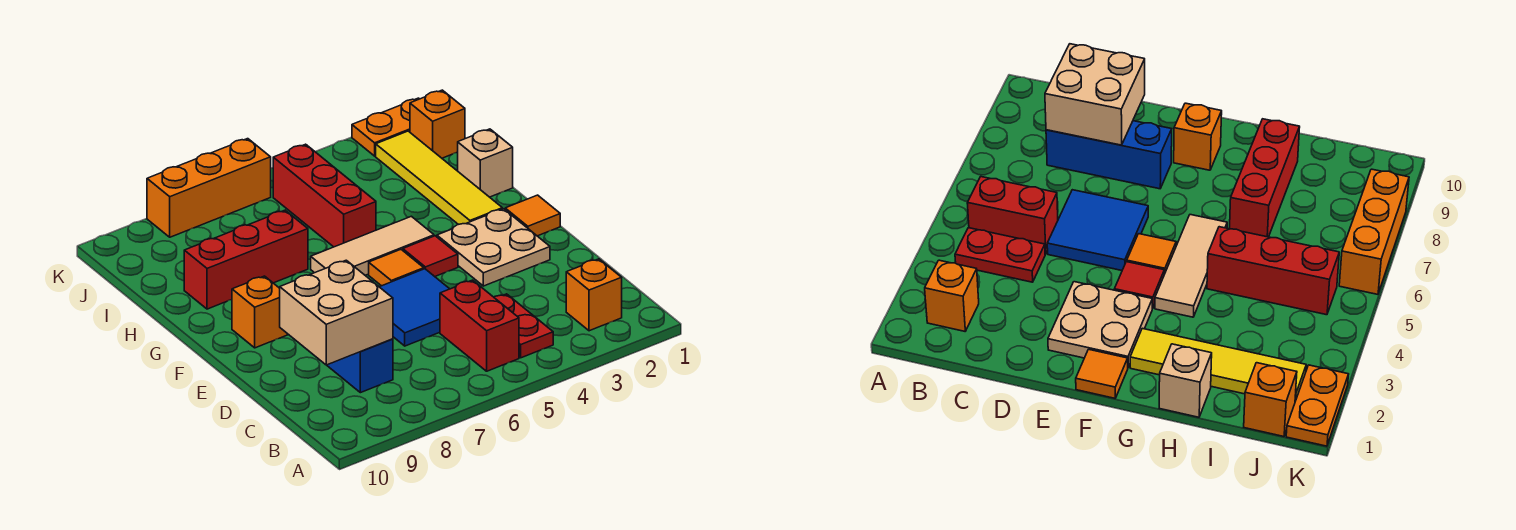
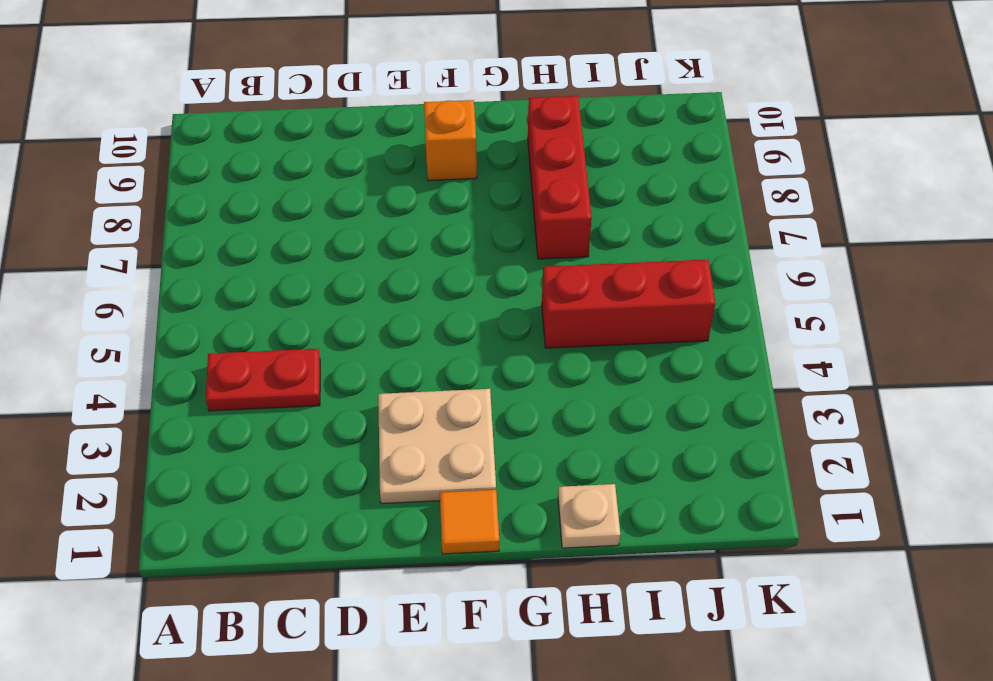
tan plate H1 level 1 -> tan brick H1 level 1
none -> orange brick B2 level 1
none -> red brick B5:C5 level 1
none -> blue brick C8:E8 level 1

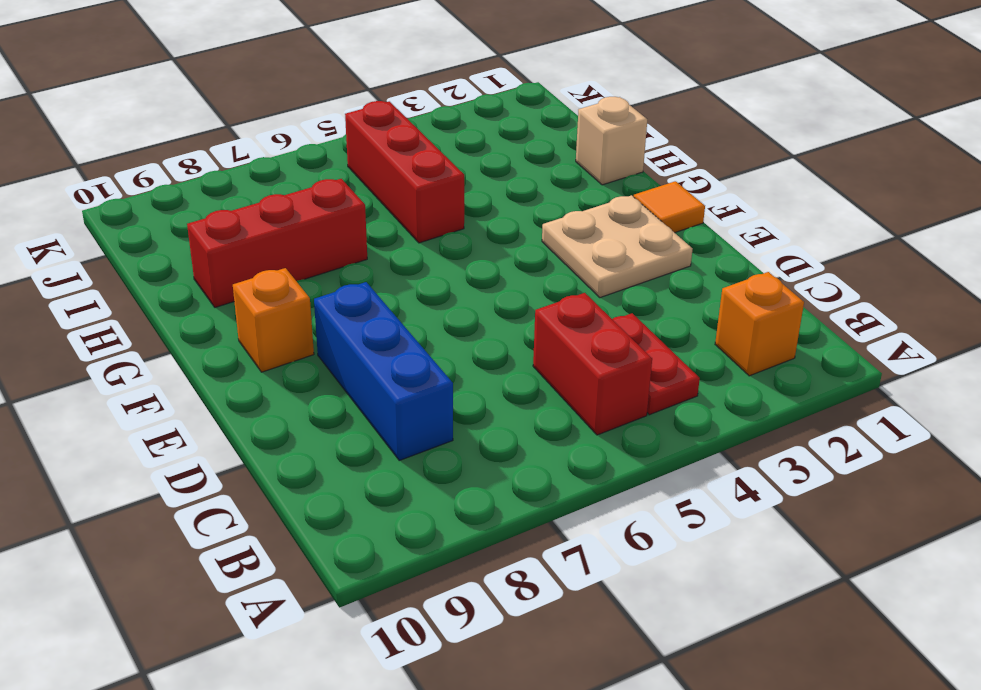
none -> blue tile D5:E6 level 1
none -> red tile F4 level 1
none -> orange tile F5 level 1

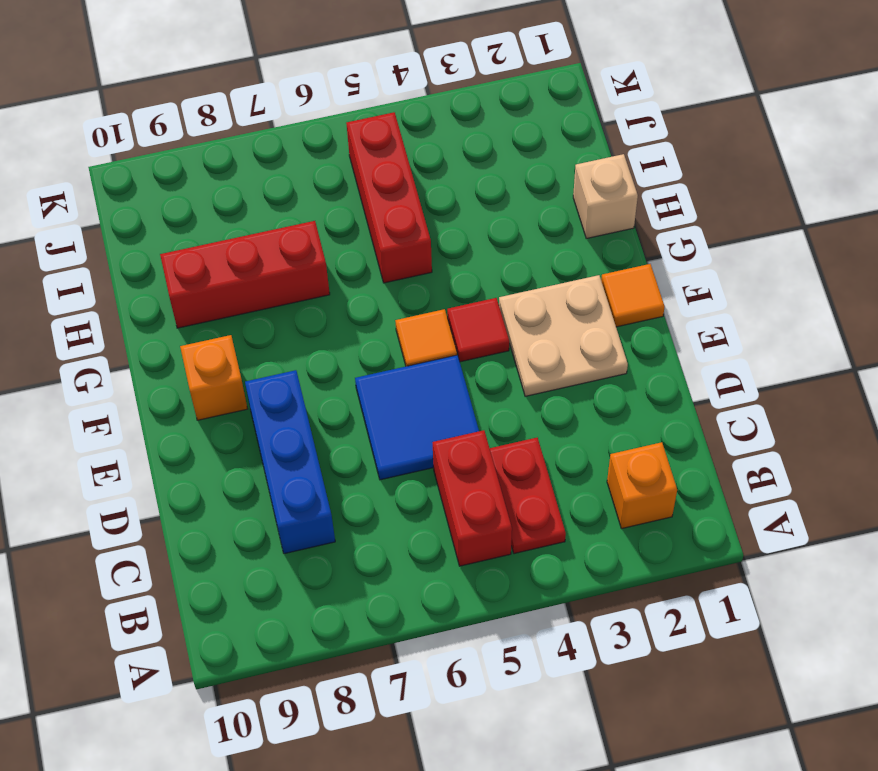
none -> yellow tile G2:J2 level 1
none -> tan tile G4:G6 level 1
none -> orange brick J1 level 1

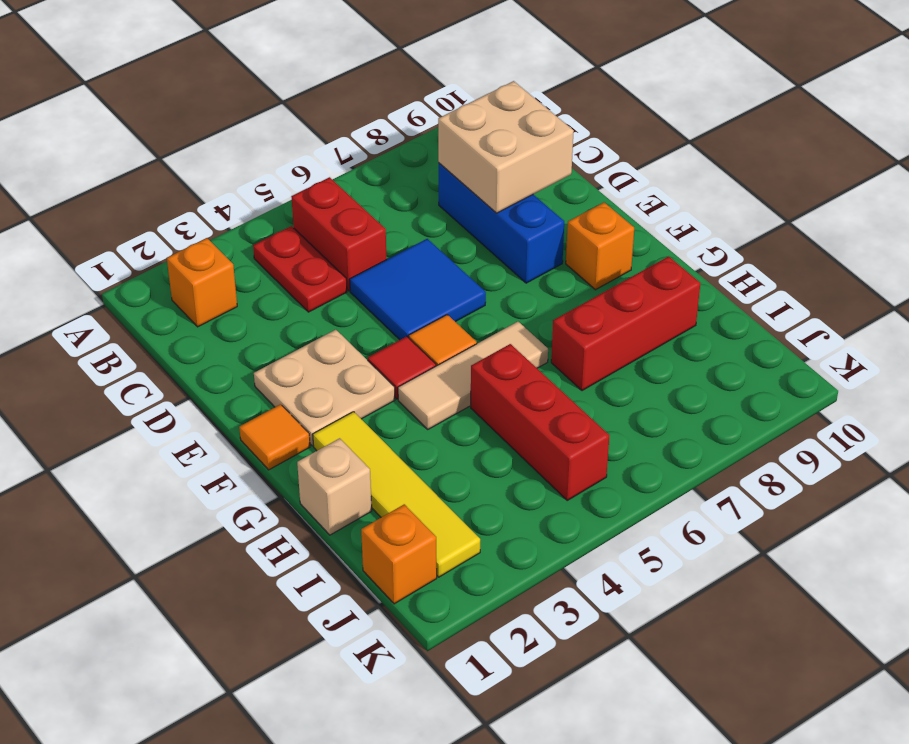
none -> orange plate K1:K2 level 1
none -> orange brick K6:K8 level 1

